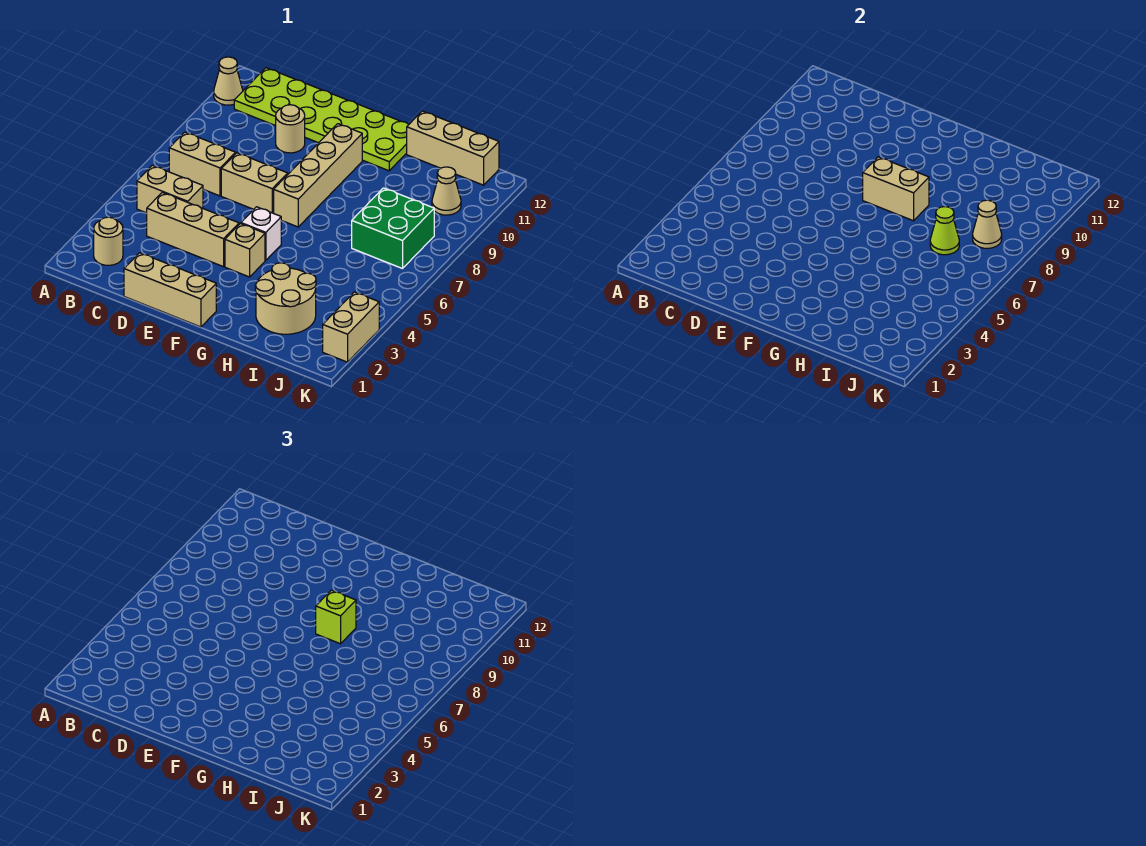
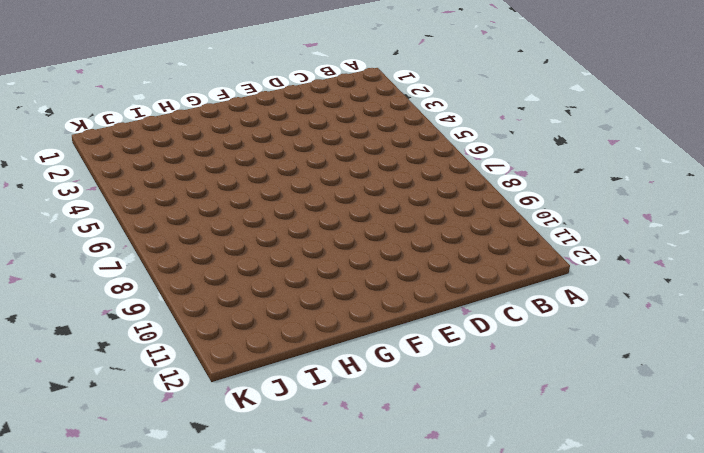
none -> tan cone A11 level 1
none -> tan round brick B2 level 1
none -> tan brick B5:C5 level 1

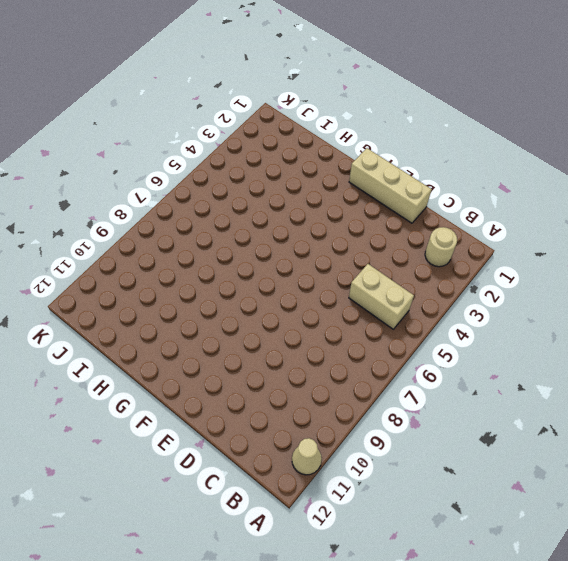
none -> tan brick B7:C7 level 1
none -> lime plate B11:G12 level 1
none -> tan brick C4:E4 level 1

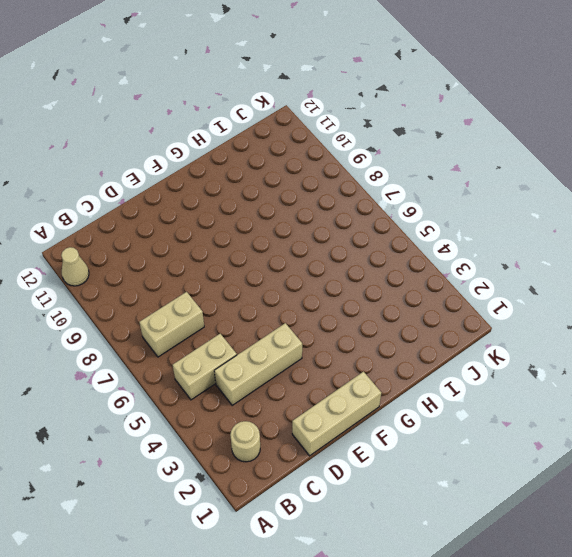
none -> lime plate B11:G12 level 1
none -> tan brick D7:E7 level 1
none -> tan round brick D10 level 1

